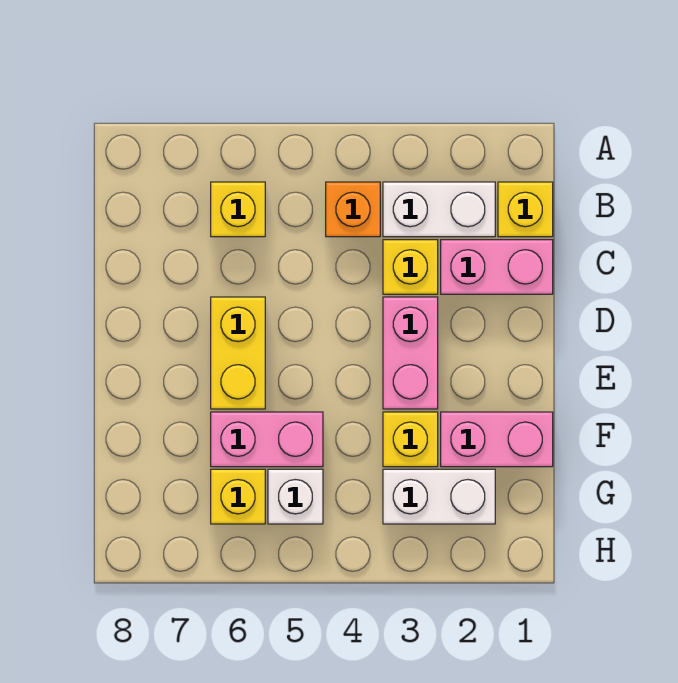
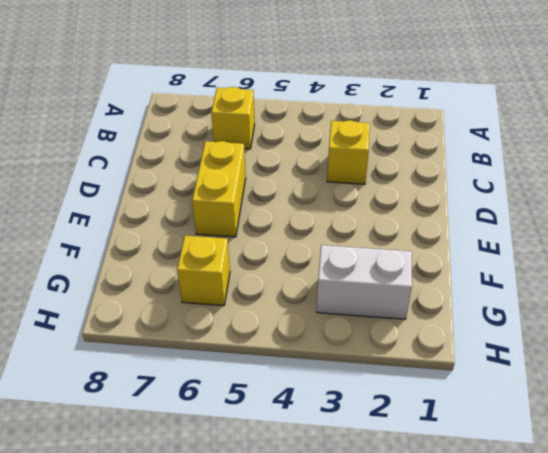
none -> yellow brick B1 level 1
none -> white brick B2:B3 level 1
none -> orange brick B4 level 1

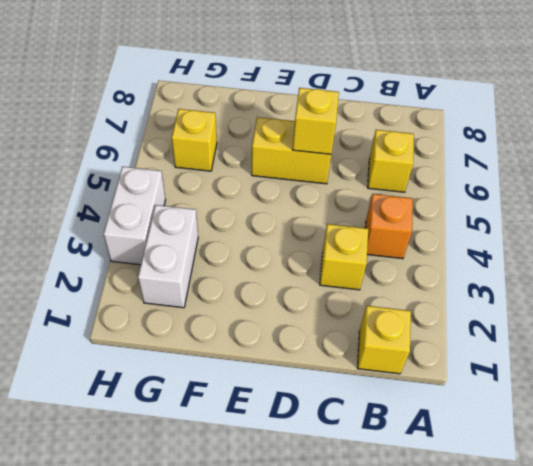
yellow brick D6 level 2 -> yellow brick F3 level 1
white brick H3:H4 level 1 -> white brick B2:B3 level 1
none -> pink brick C1:C2 level 1
none -> pink brick D3:E3 level 1
none -> pink brick F1:F2 level 1

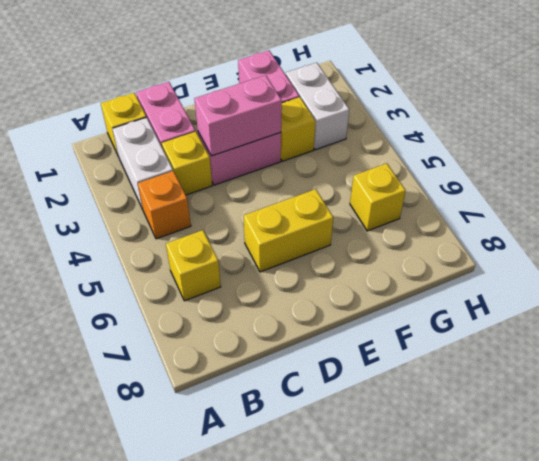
pink brick D3:E3 level 2 -> pink brick F5:F6 level 1
none -> white brick G5 level 1

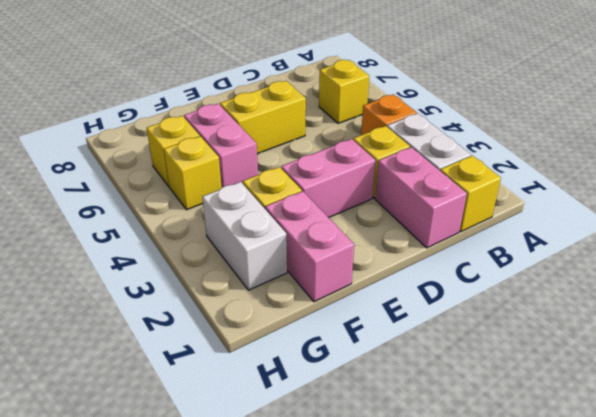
yellow brick G5 level 1 -> white brick G5 level 1

